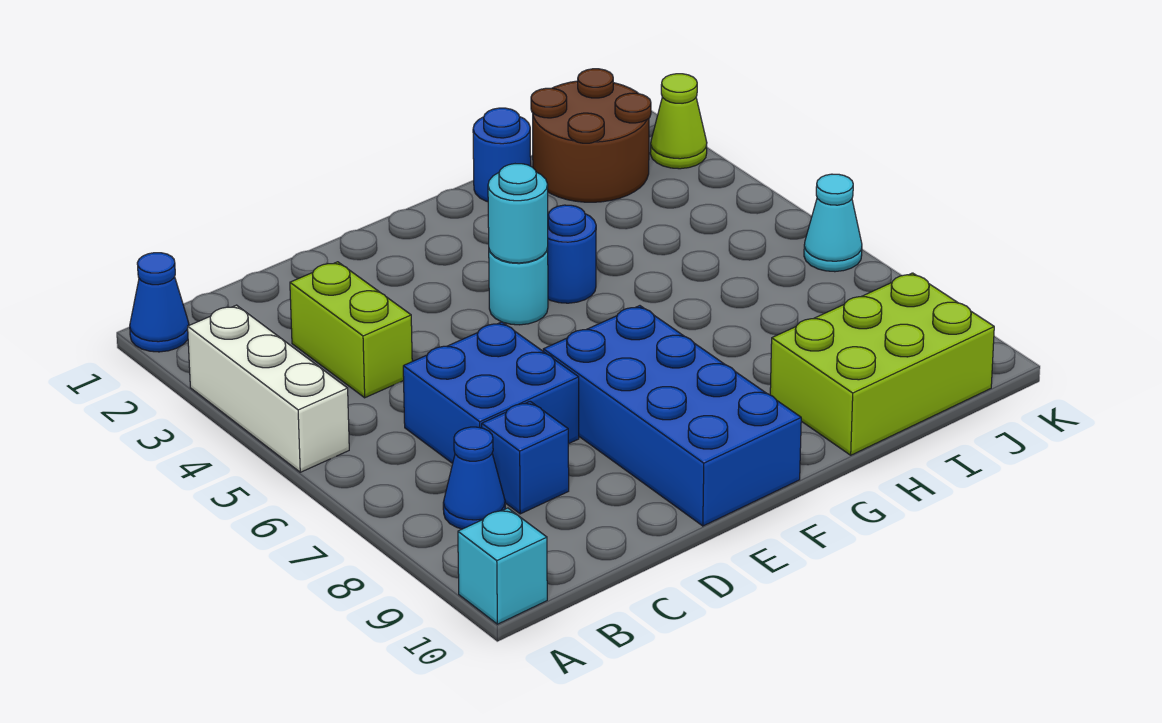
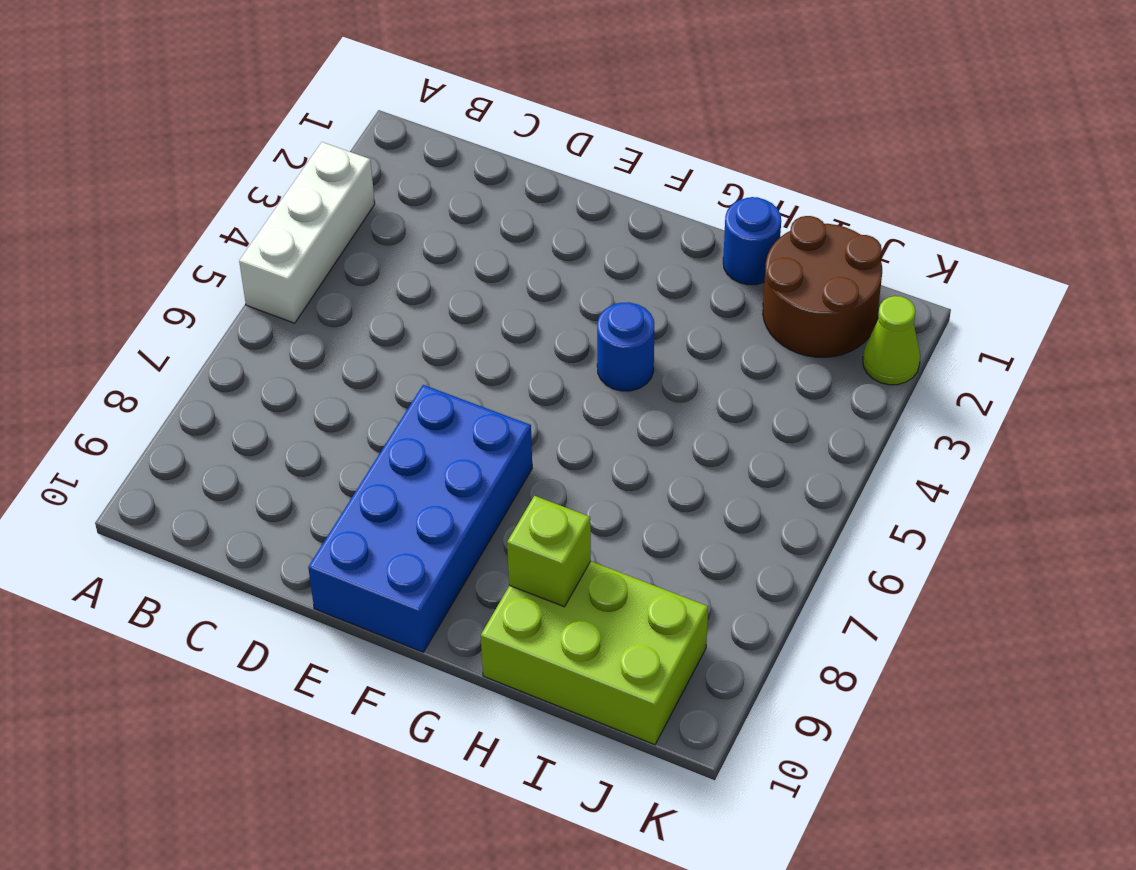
lime brick H9 level 2 -> none
none -> blue cone A1 level 1
none -> cyan brick A10 level 1
none -> blue cone B8 level 1

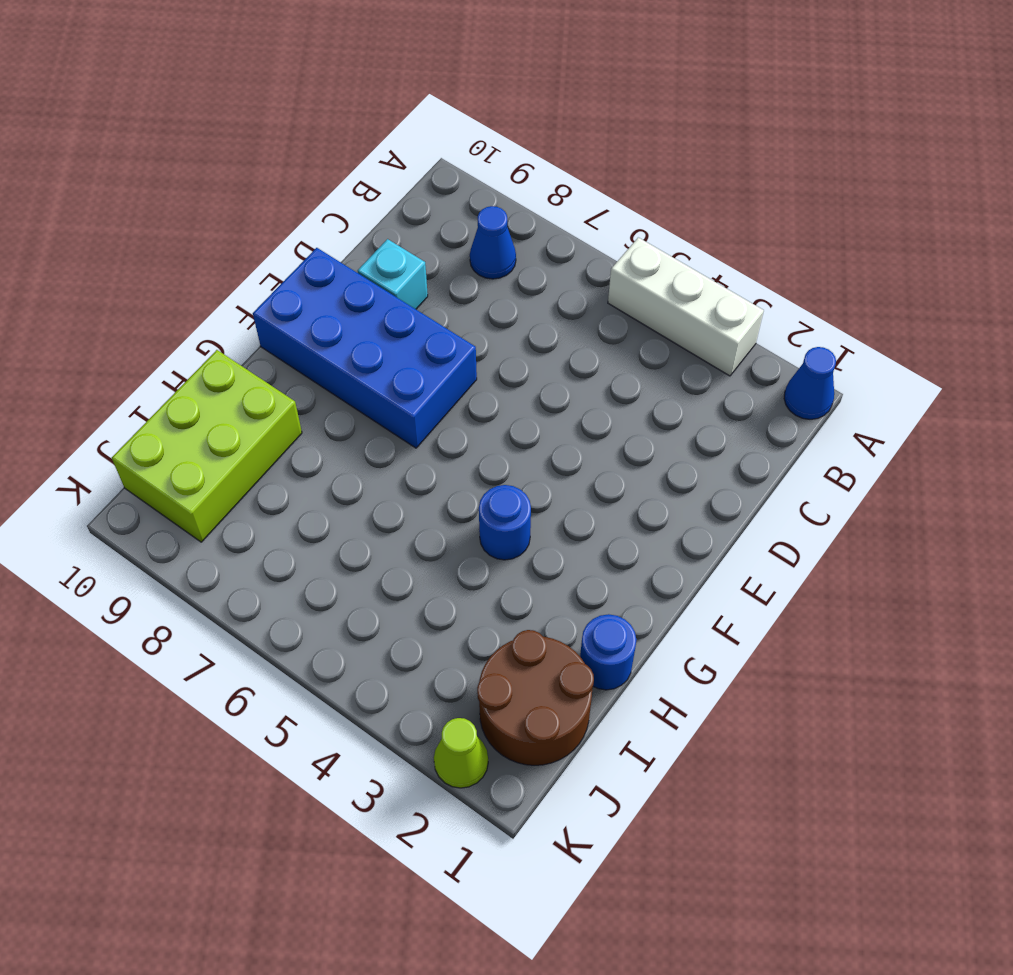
cyan brick D9 level 1 -> cyan brick A10 level 1
none -> lime brick C3:C4 level 1
none -> blue brick C6:D7 level 1
none -> blue brick C8 level 1

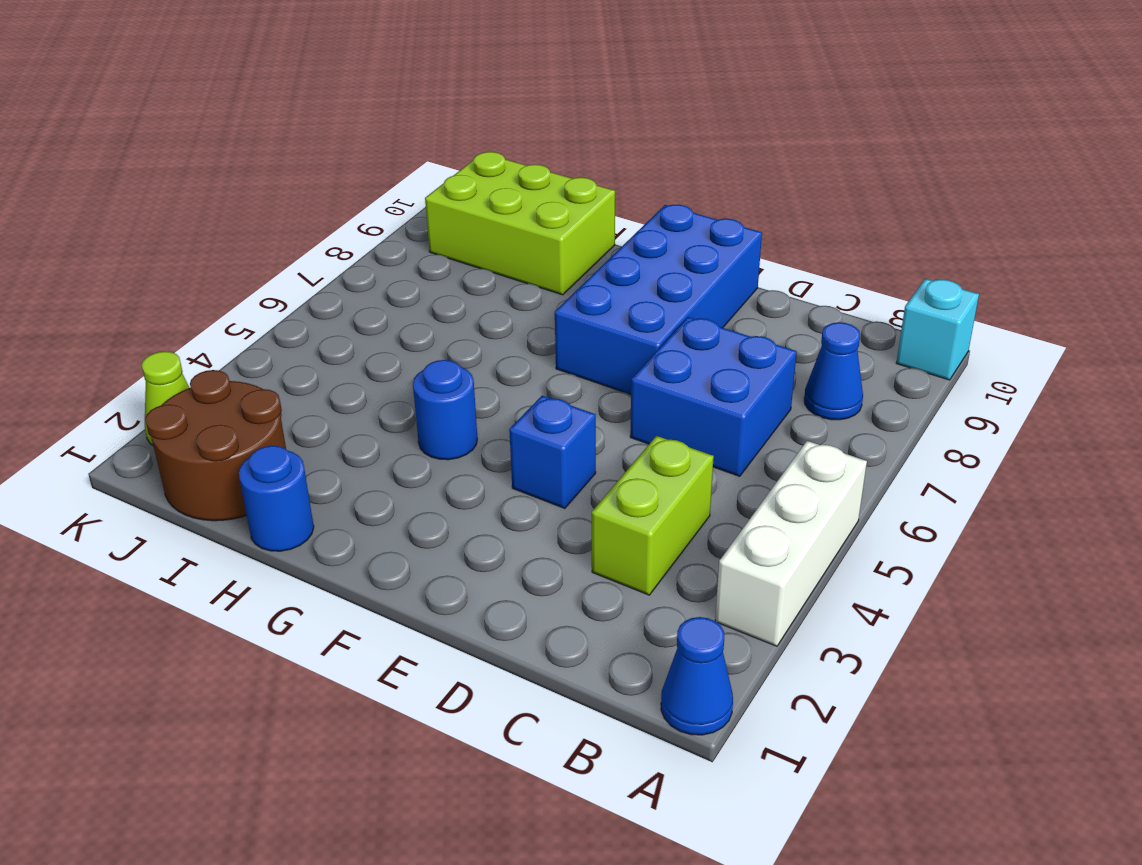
blue brick E4 level 1 -> blue brick C8 level 1
none -> cyan round brick F4 level 1
none -> cyan cone K6 level 1
none -> cyan round brick F4 level 2

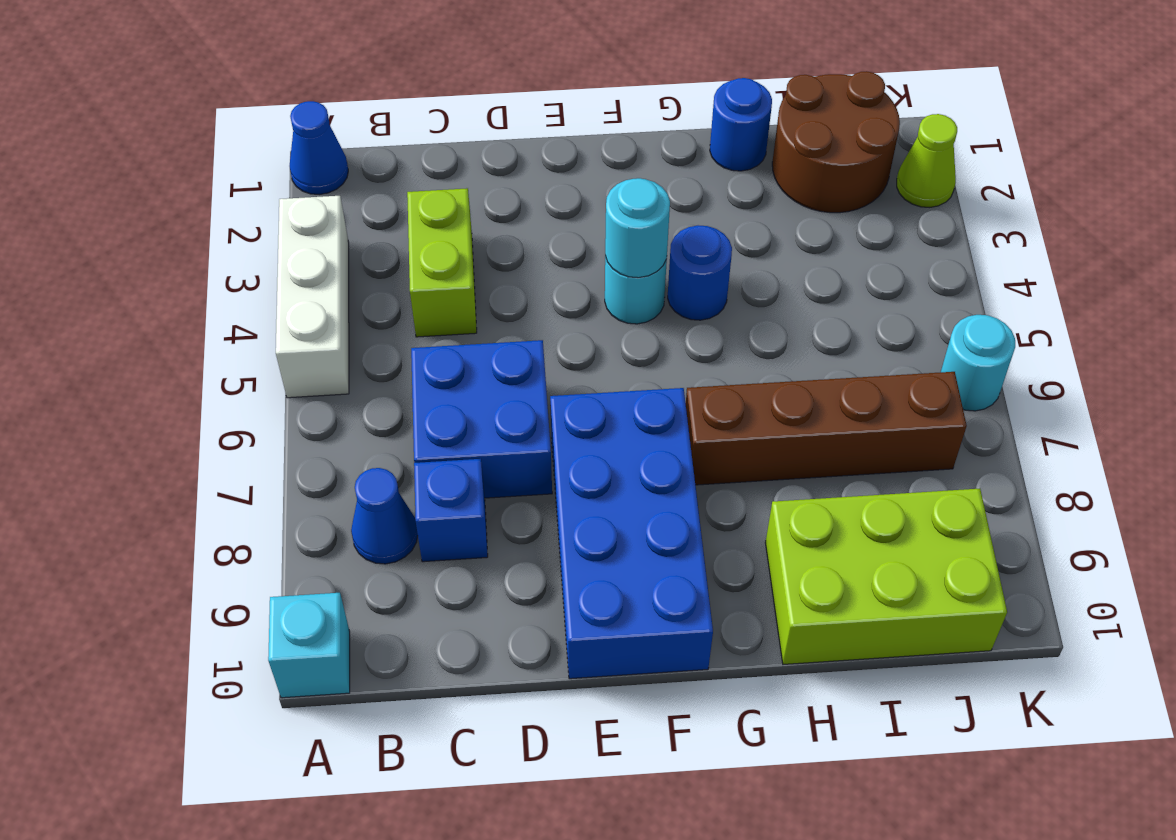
brown brick G7:J7 level 1 -> none
cyan round brick K6 level 1 -> cyan cone K6 level 1

